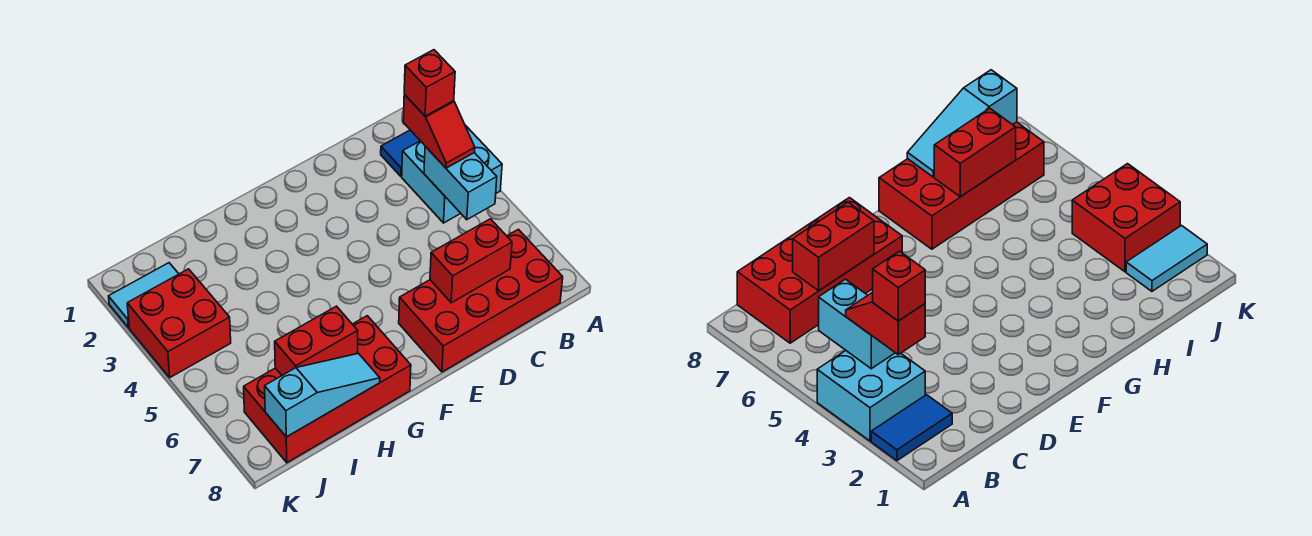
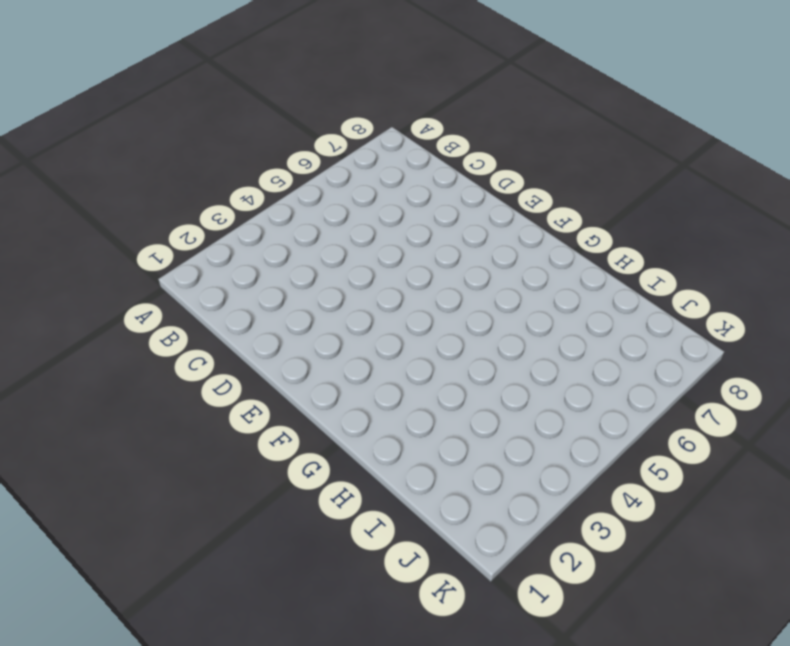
none -> blue tile A2:B2 level 1
none -> cyan brick A3:B4 level 1
none -> red brick B7:E8 level 1

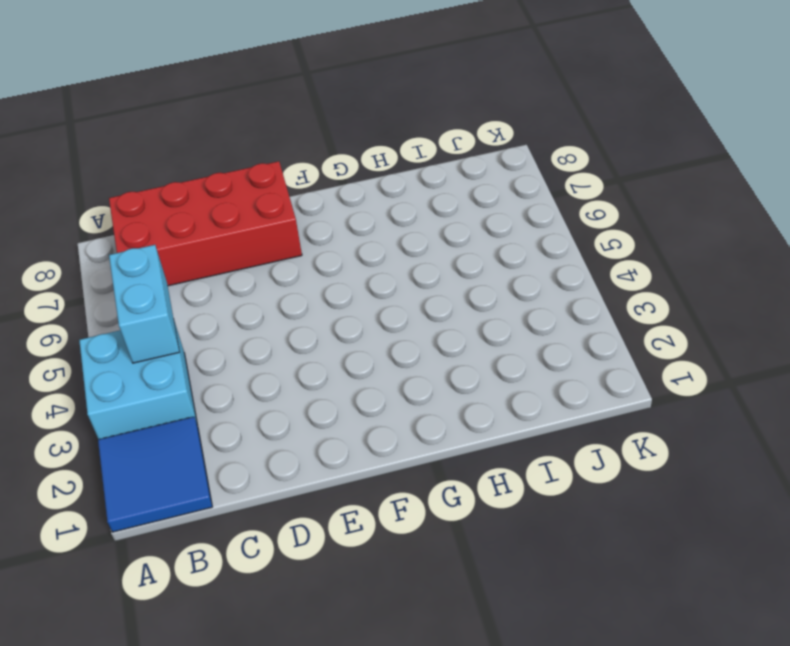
blue tile A1:B2 level 1 -> blue tile A2:B2 level 1
none -> red brick G7:J8 level 1
none -> cyan tile J2:K2 level 1
none -> red brick J3:K4 level 1

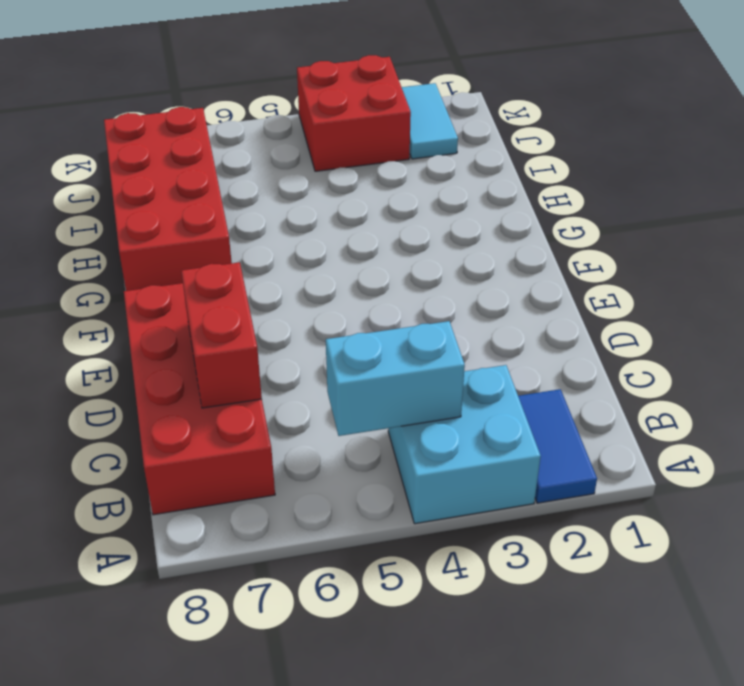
none -> red brick H7:I7 level 2
none -> cyan slope H8:J8 level 2 top J
none -> red slope B3:B4 level 3 top 3

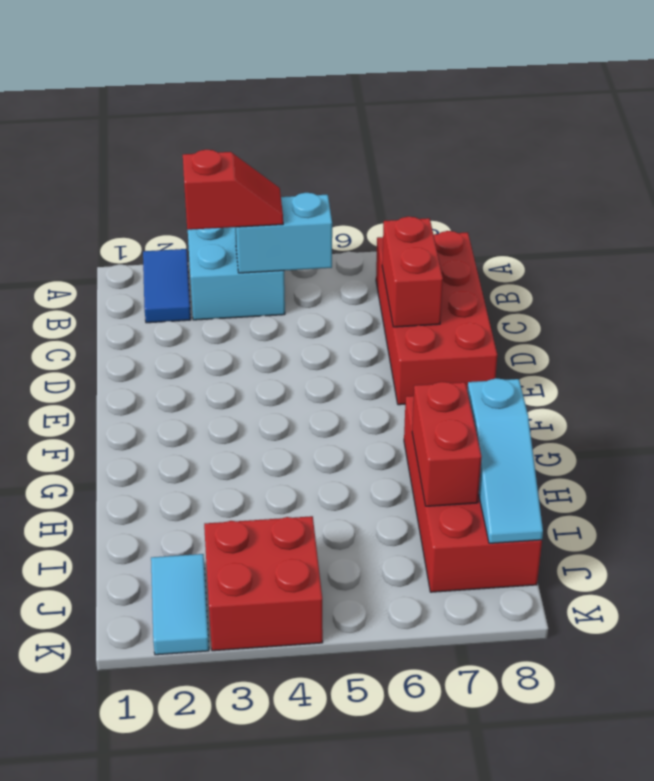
cyan slope H8:J8 level 2 top H -> cyan slope H8:J8 level 2 top J
none -> red brick B3 level 4

